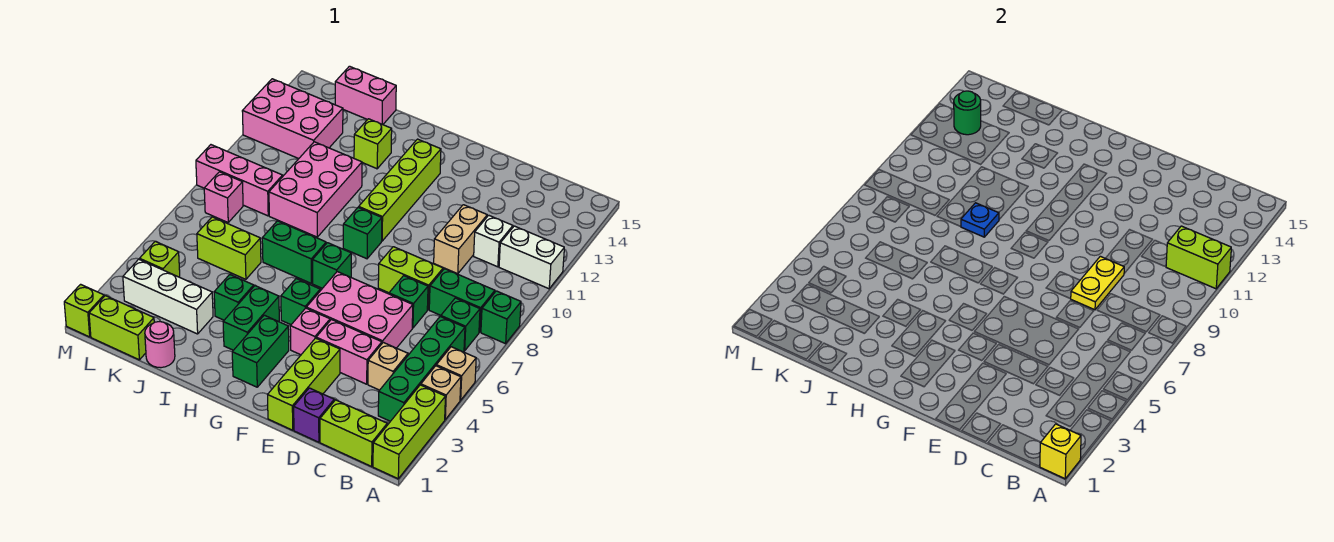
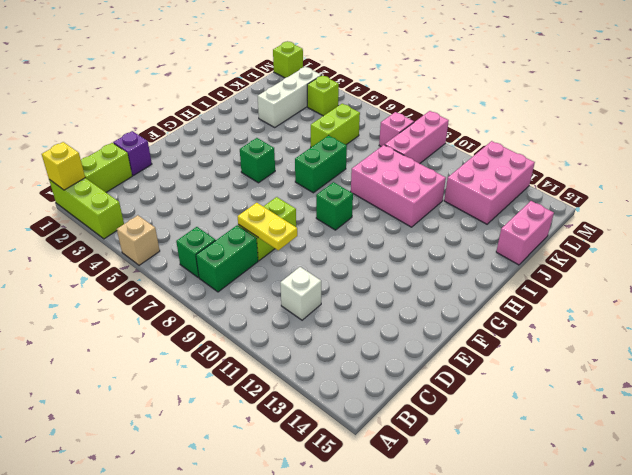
none -> tan brick A4 level 1
none -> green brick A8 level 1
none -> white brick A11:B11 level 1
none -> green brick B3:B6 level 1

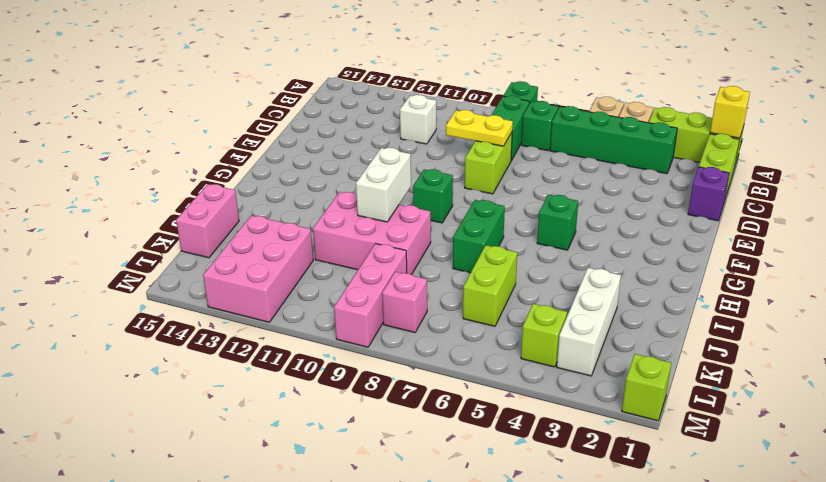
white brick H10:I10 level 2 -> white brick A11:B11 level 1
none -> tan brick C4 level 1
none -> pink brick D4:E4 level 1
none -> pink brick D5:F6 level 1
none -> green brick D7 level 1

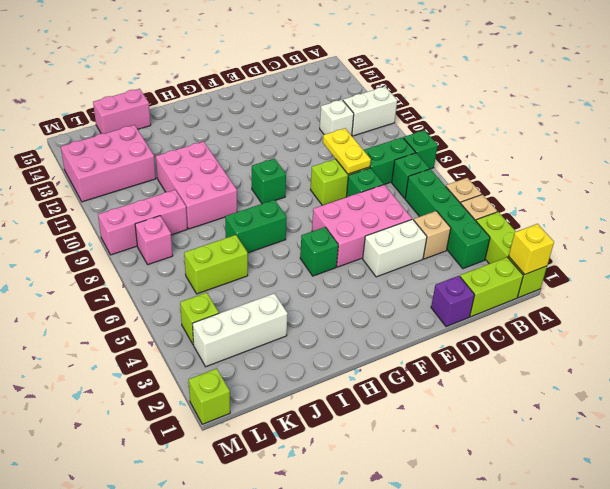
white brick D4:E4 level 1 -> pink brick D4:E4 level 1
none -> tan brick D10:D11 level 1
none -> lime brick E1:E3 level 1
none -> pink brick F4 level 1
none -> green brick G2:G3 level 1

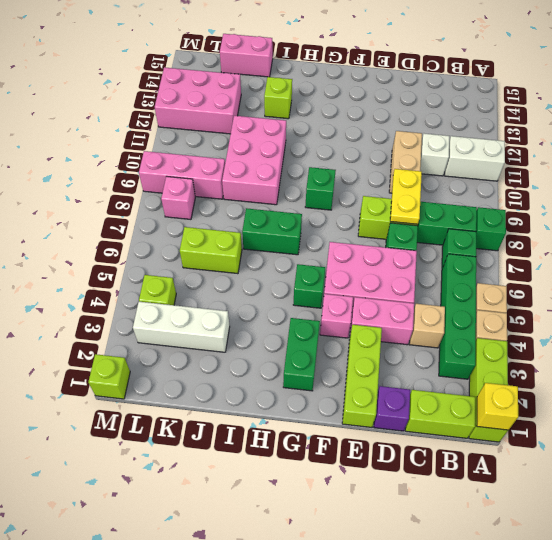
none -> green brick G7 level 1
none -> lime brick G10:G13 level 1
none -> green brick H3:H4 level 1
none -> green brick I4 level 1

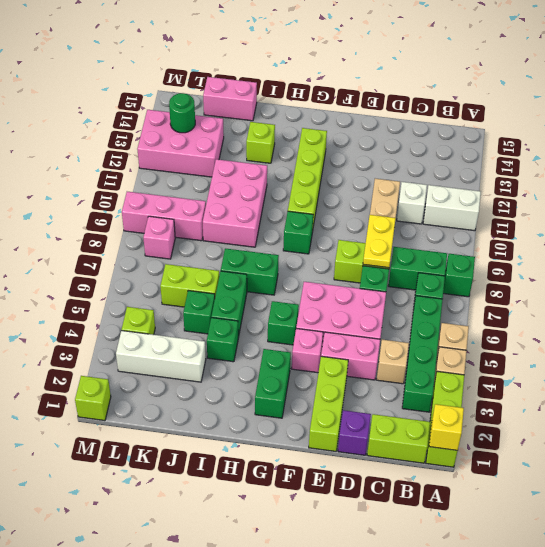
green brick I5:I6 level 1 -> green brick H3:H4 level 1
green brick J5 level 1 -> green brick G7 level 1
none -> pink round brick J1 level 1
none -> lime brick K1:L1 level 1
none -> lime brick A11:B11 level 2
none -> blue plate I9 level 2

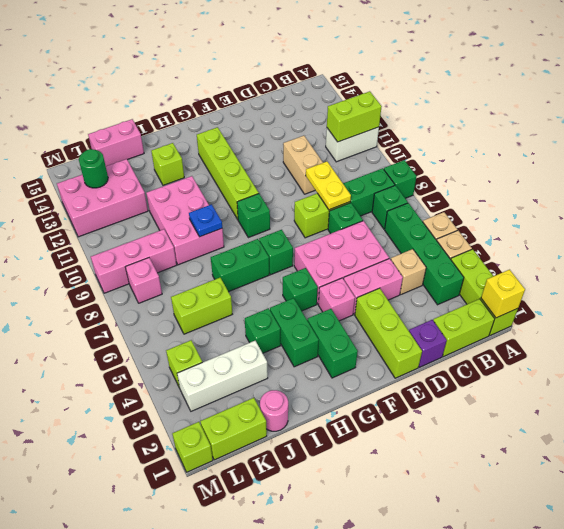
none -> white brick C11 level 1

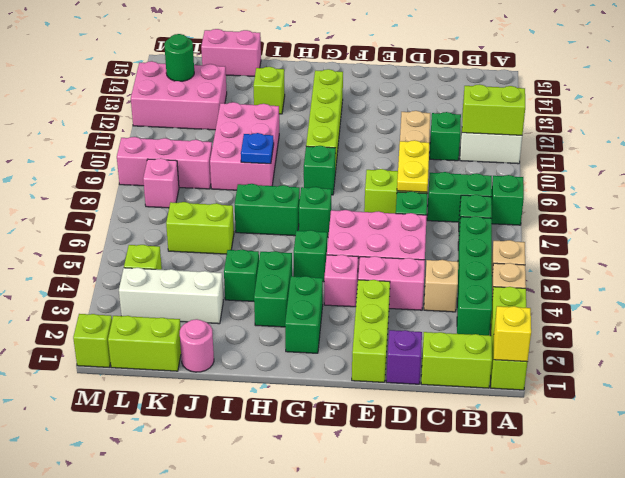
green brick C11 level 1 -> white brick C11 level 1

